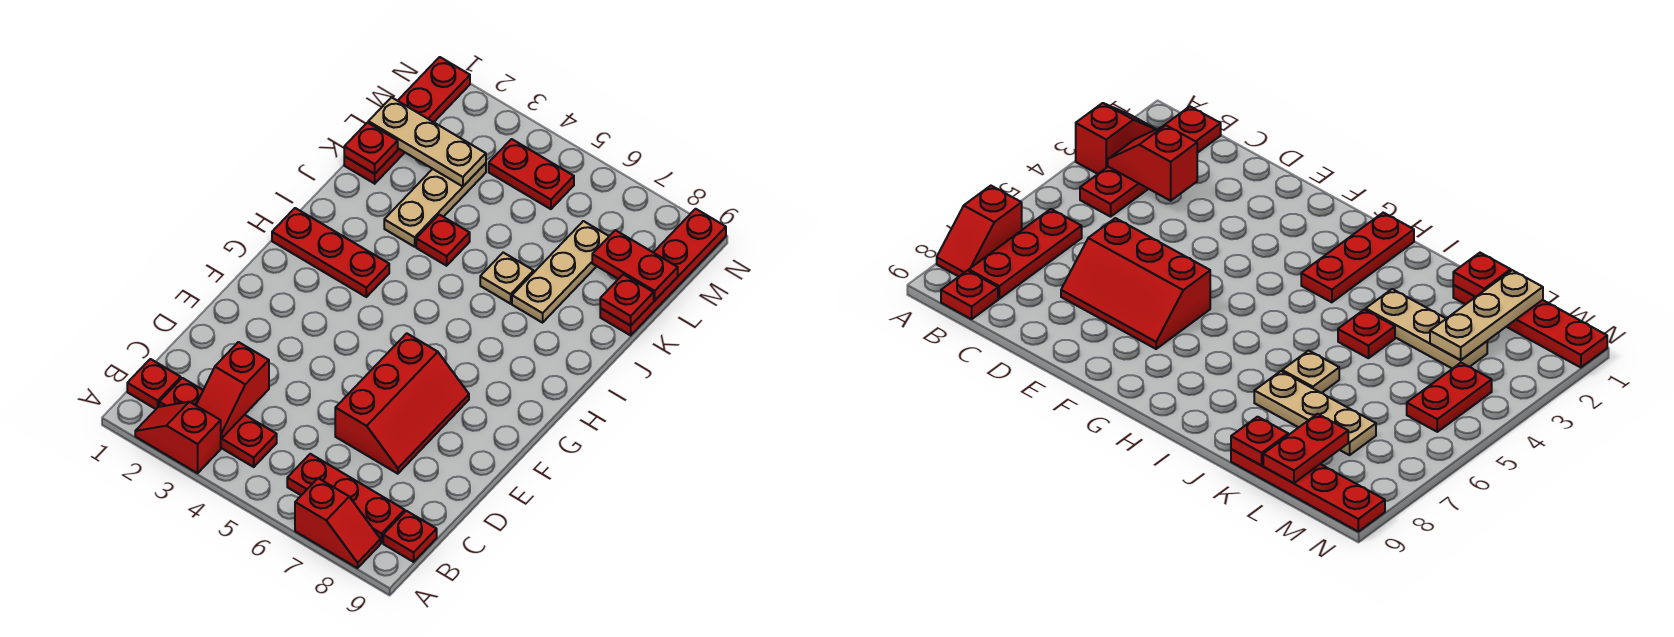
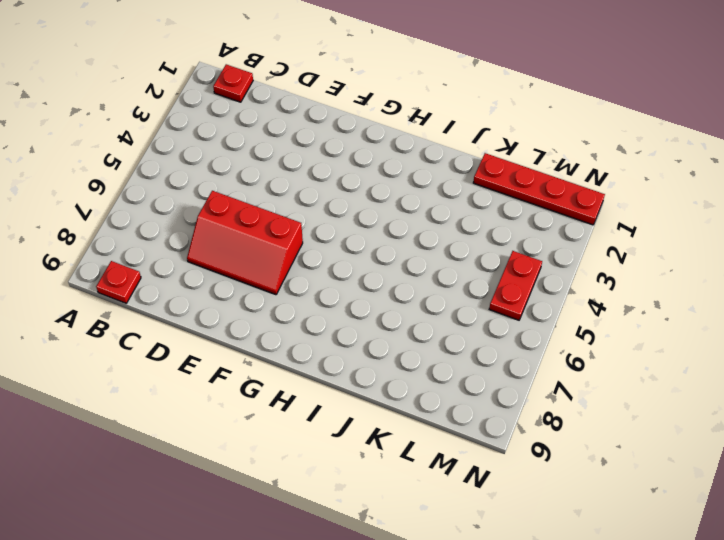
none -> red slope A2:A3 level 1 top 3
none -> red slope A7:A8 level 1 top 7
none -> red plate B2:B4 level 1

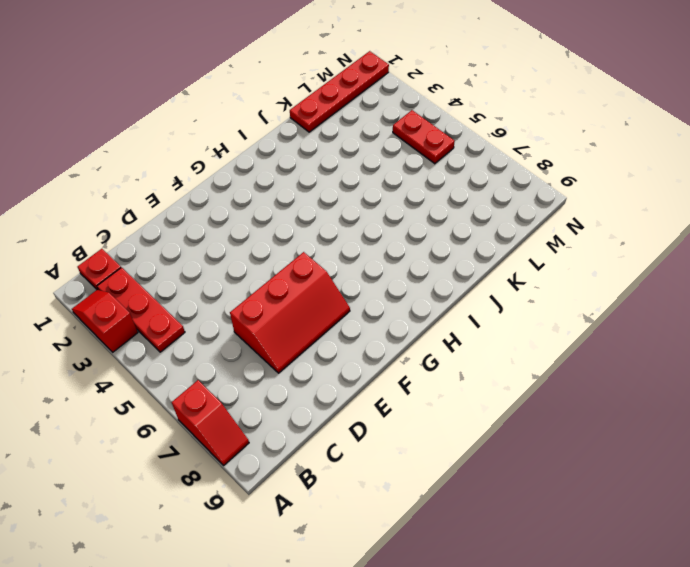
none -> red plate B6:B8 level 1
none -> red plate B9 level 1
none -> red plate H1:H3 level 1

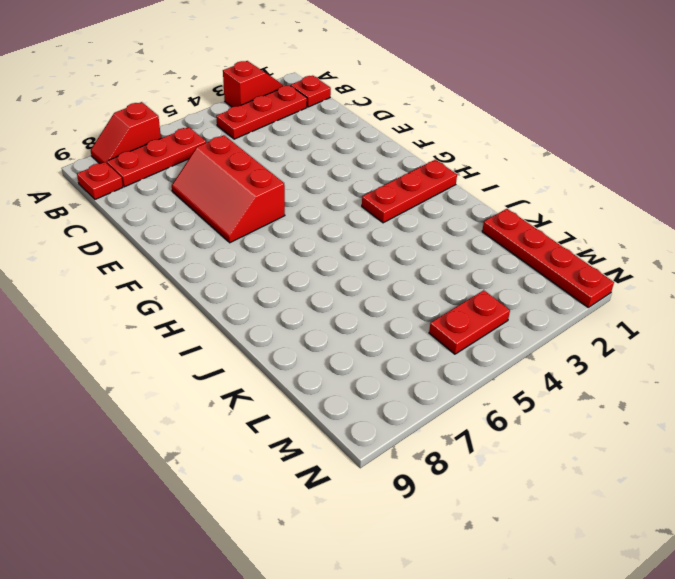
none -> tan plate J3:L3 level 1
none -> red plate J4 level 1
none -> tan plate J6 level 1

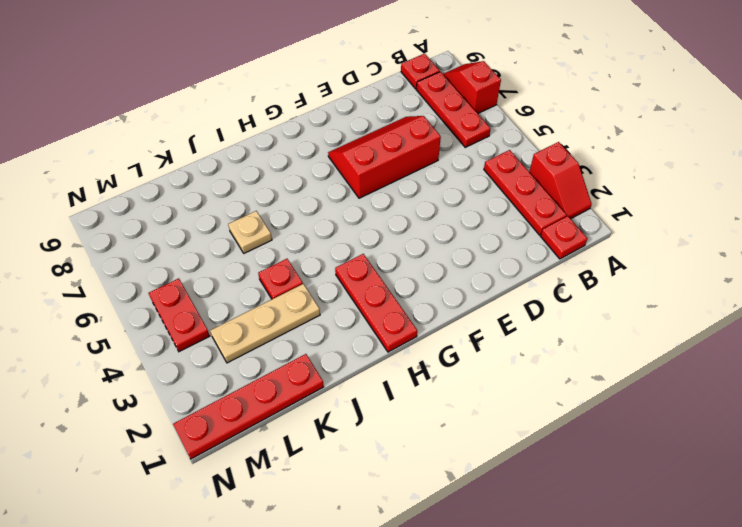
none -> tan plate J7:L7 level 1
none -> red plate K9:N9 level 1
none -> red slope B3:C3 level 2 top C

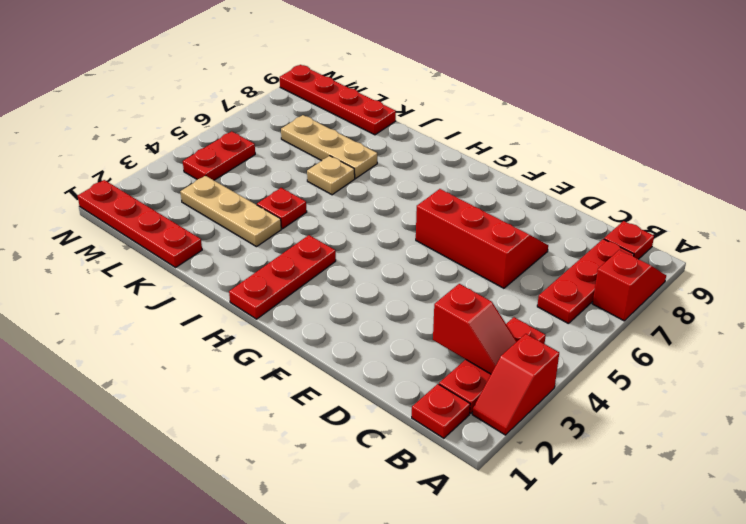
none -> red plate K1 level 2
none -> red plate K9 level 2
none -> tan plate L1:L3 level 2

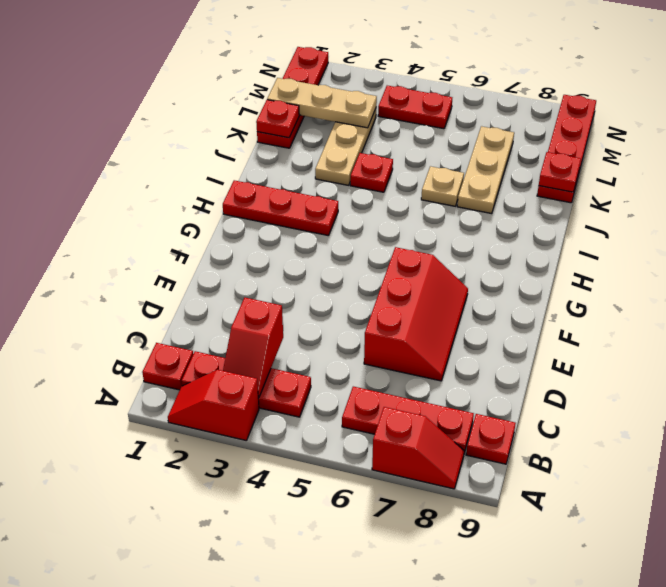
none -> red plate L8:L9 level 2

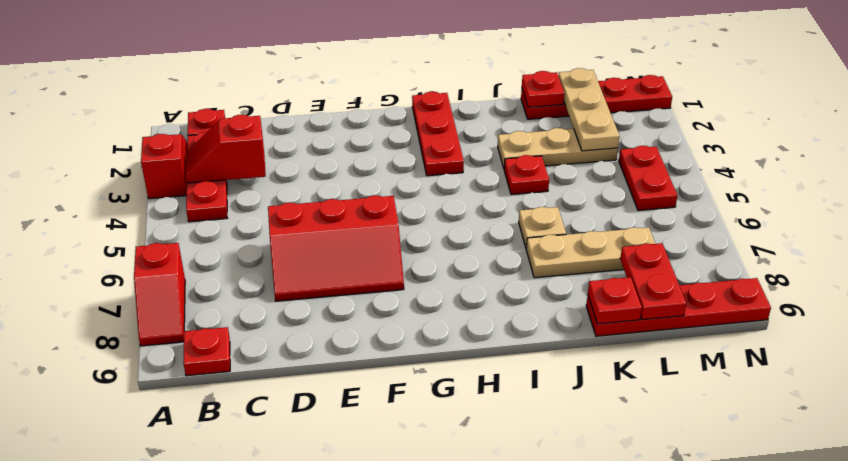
none -> red plate B6:B8 level 1

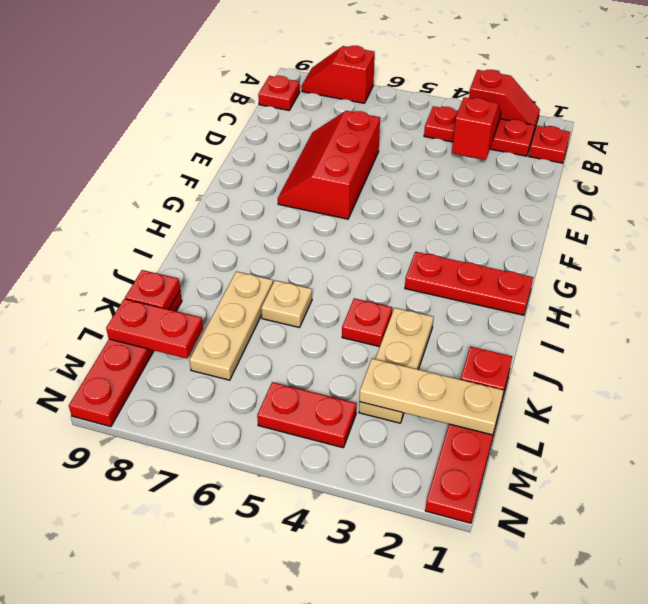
none -> red plate B6:B8 level 1

